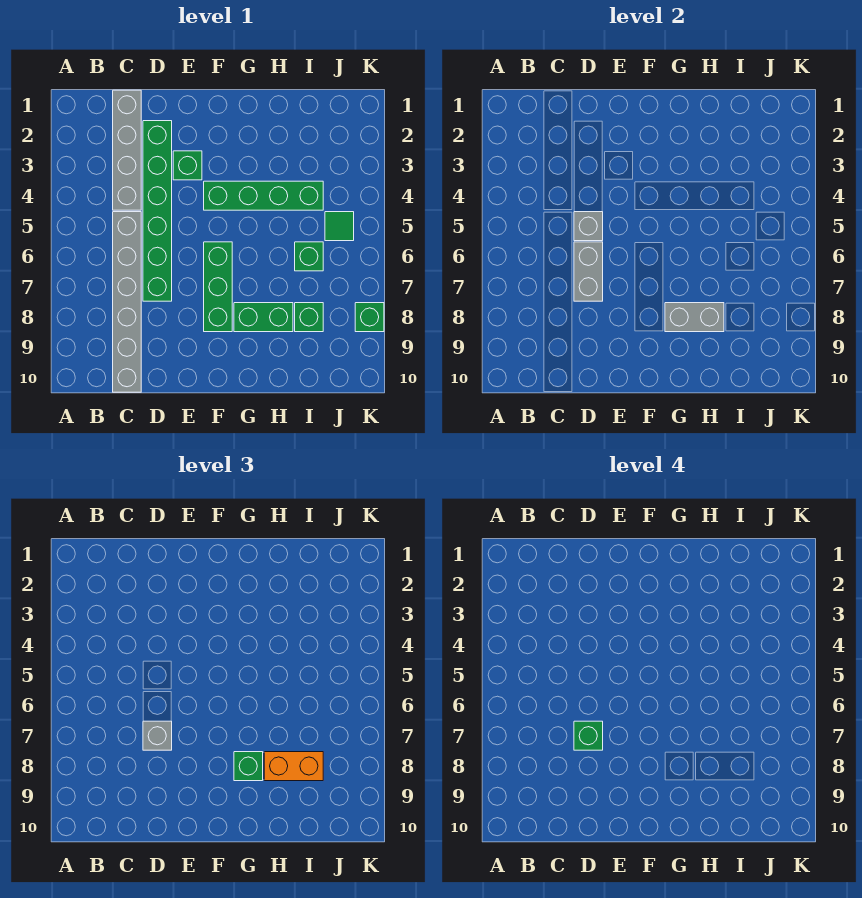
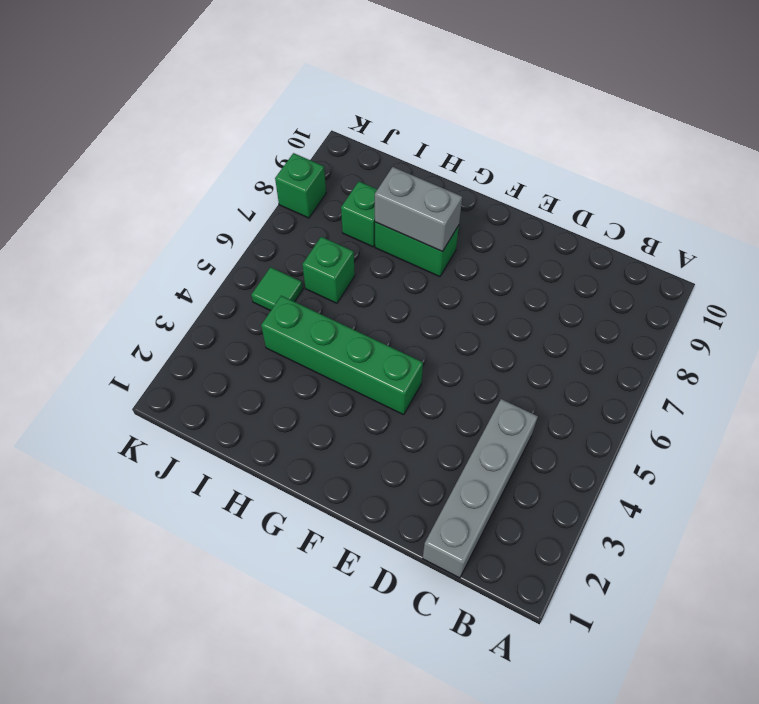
none -> grey brick C5:C10 level 1
none -> green brick D2:D7 level 1
none -> green brick E3 level 1

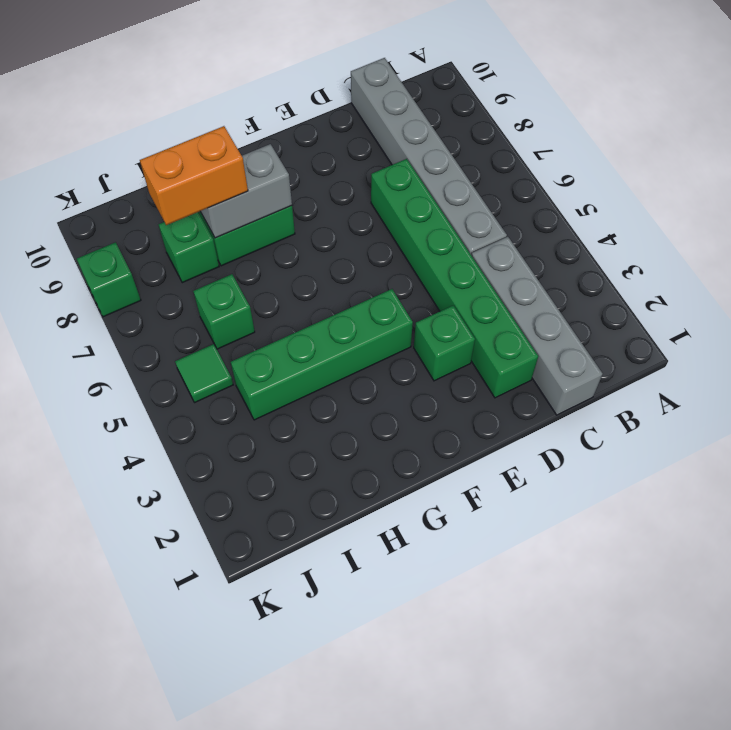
none -> green brick F6:F8 level 1
none -> grey brick D5 level 2
none -> grey brick D6:D7 level 2

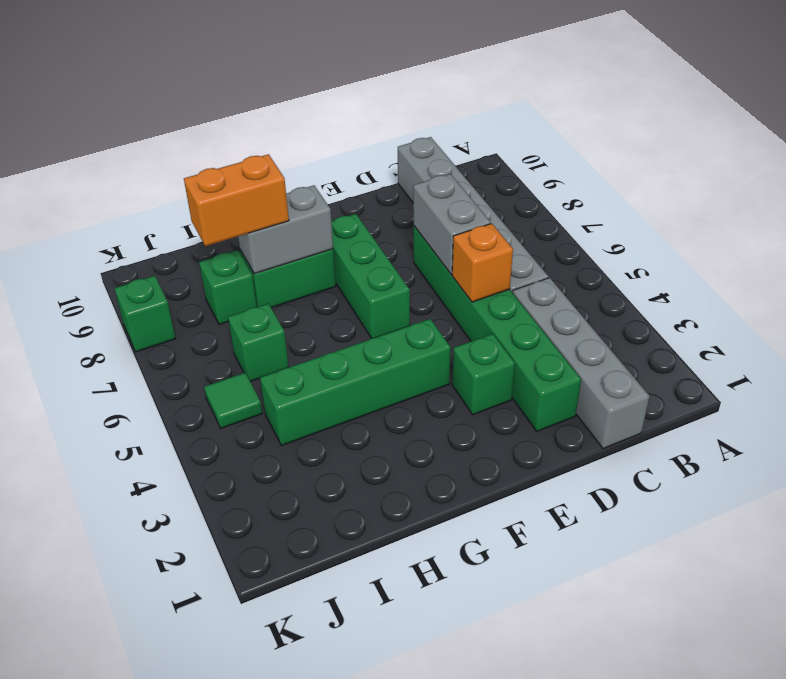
orange brick D5 level 2 -> grey brick D5 level 2
none -> grey brick D7 level 3
none -> green brick G8 level 3
none -> green brick D7 level 4

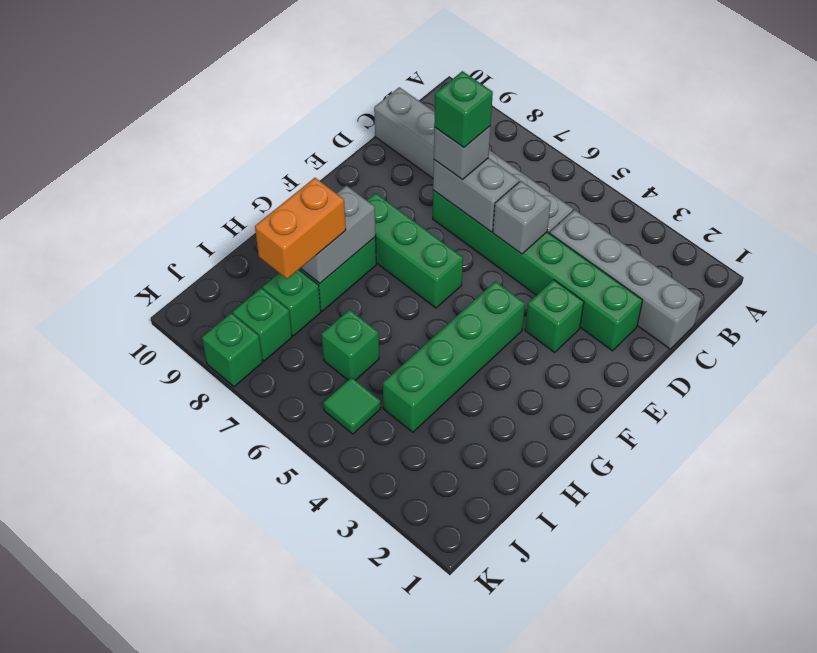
green brick J8 level 1 -> green brick G8 level 3

